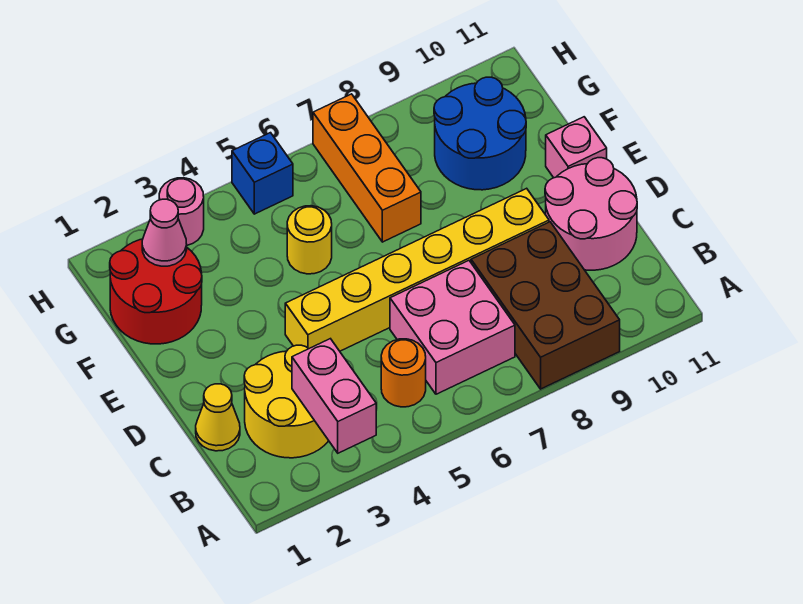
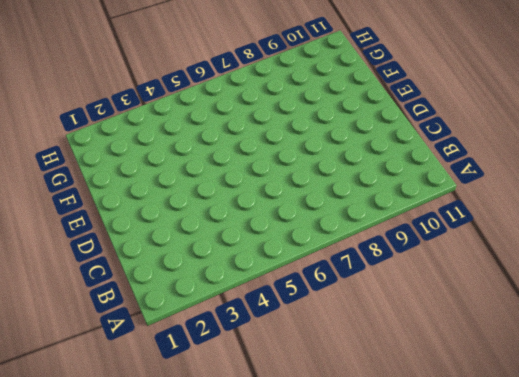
none -> brown brick A8:C9 level 1
none -> yellow round brick B2:C3 level 1
none -> orange round brick B5 level 1

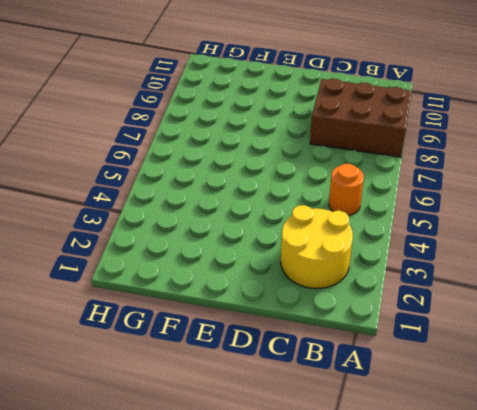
none -> pink brick B6:C7 level 1
none -> yellow cone C1 level 1
none -> pink round brick C10:D11 level 1

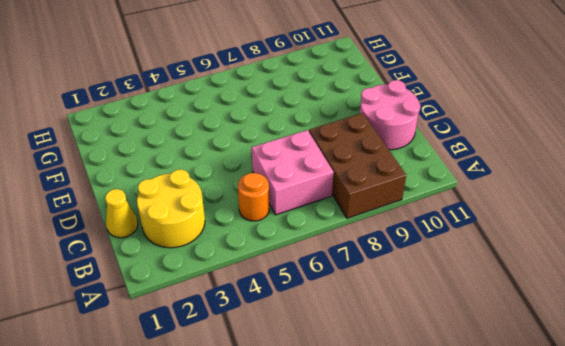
none -> yellow brick D4:D9 level 1
none -> pink brick E11 level 1
none -> red round brick F1:G2 level 1

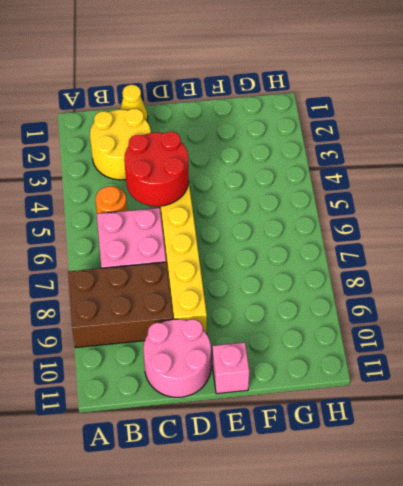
red round brick C4:D5 level 2 -> red round brick F1:G2 level 1
none -> yellow round brick F5 level 1
none -> orange brick F7:H7 level 1
none -> blue round brick F9:G10 level 1

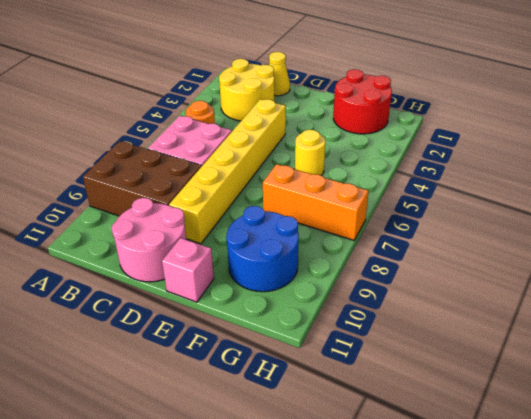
none -> pink round brick H3 level 1
none -> blue brick H5 level 1
none -> pink brick A3:B3 level 2

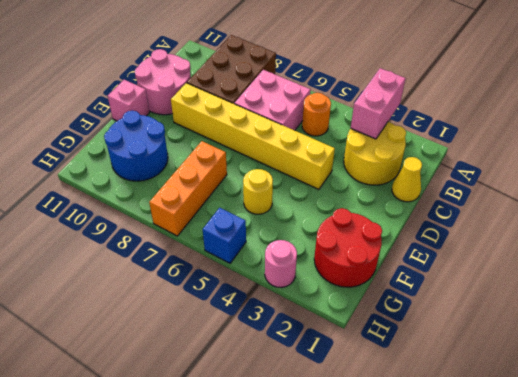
none -> pink cone G2 level 2

